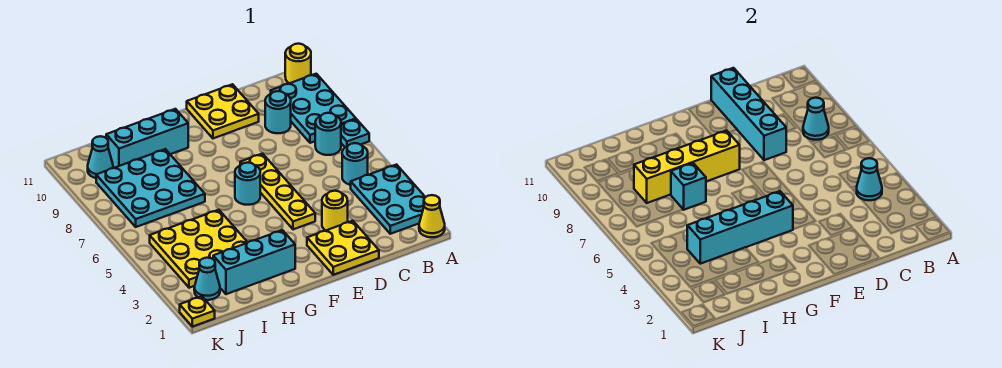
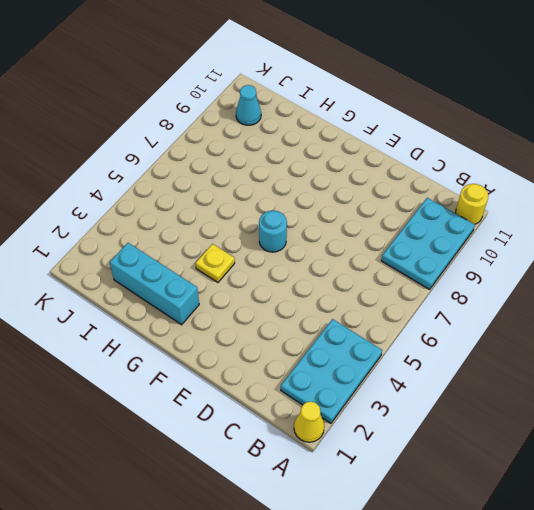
yellow plate G4 level 1 -> yellow plate K1 level 1
none -> cyan plate A7 level 1
none -> cyan round brick B5 level 1
none -> cyan round brick B7 level 1

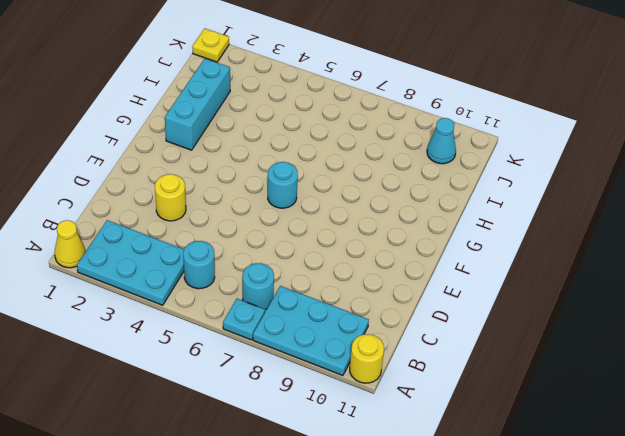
none -> cyan round brick C9 level 1
none -> yellow plate D1:E2 level 1
none -> yellow plate D10:E11 level 1

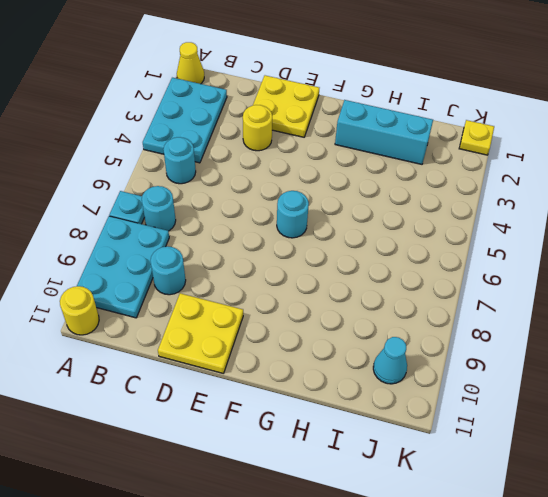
none -> yellow plate E4:E7 level 1
none -> cyan brick G10:I10 level 1
none -> yellow plate H3:J5 level 1

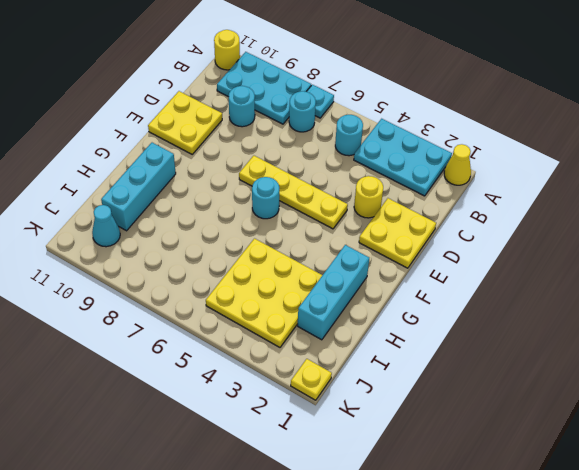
none -> cyan plate H7:J9 level 1
none -> cyan cone J2 level 1
none -> cyan cone B4 level 2

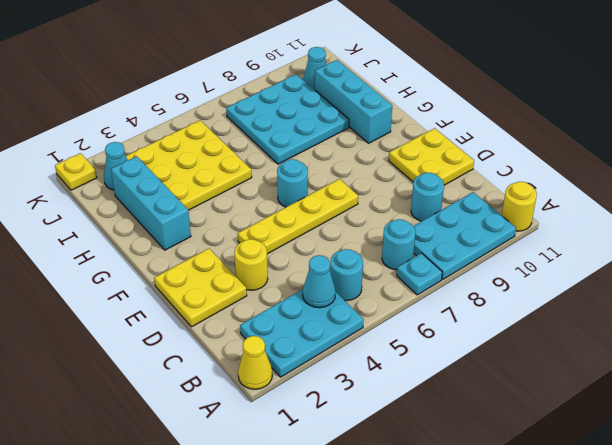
none -> cyan cone B8 level 2
none -> cyan brick D8:D11 level 2
none -> cyan brick F4:I4 level 2

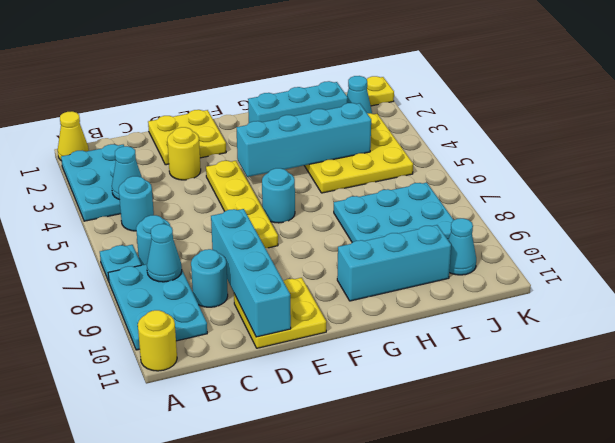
none -> yellow brick F8:I8 level 2
none -> cyan brick H7 level 2

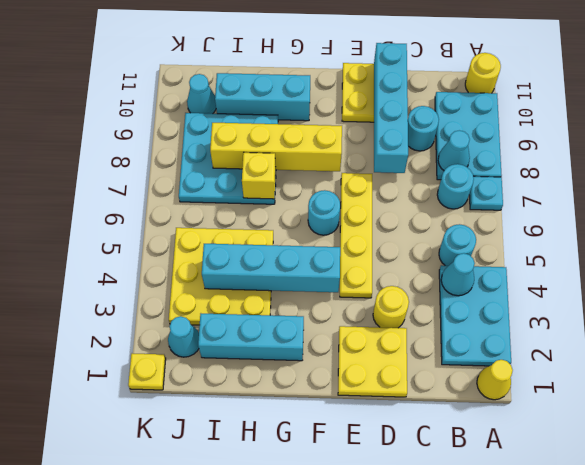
yellow brick H7 level 2 -> cyan brick H7 level 2

